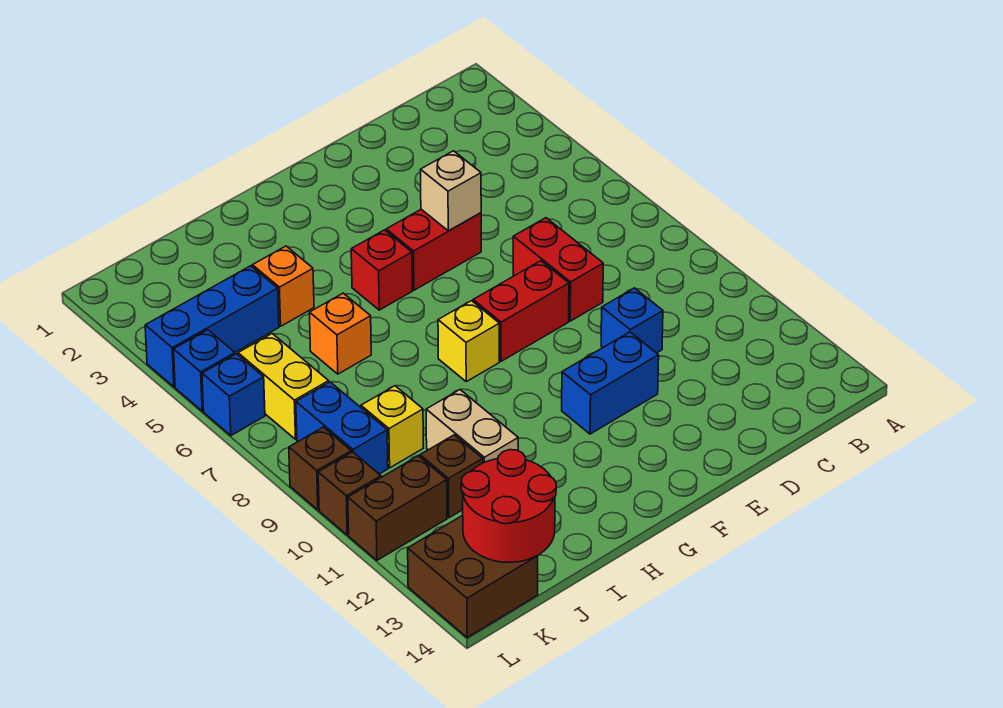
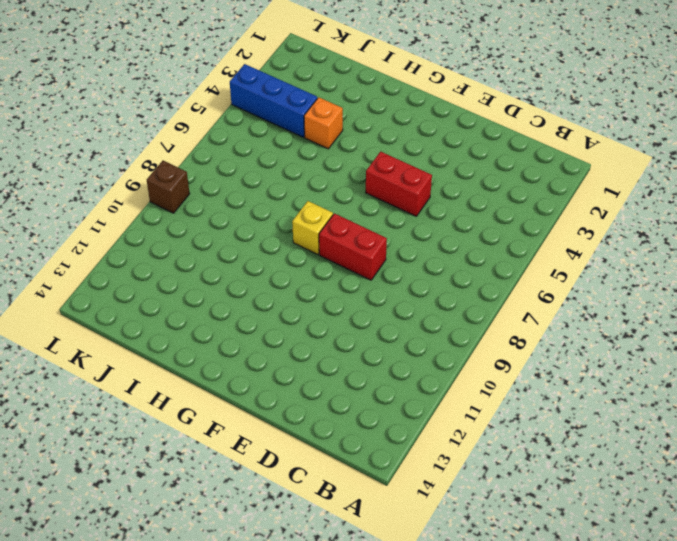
none -> red brick D7:D8 level 1
none -> blue brick D10 level 1
none -> blue brick E11:F11 level 1

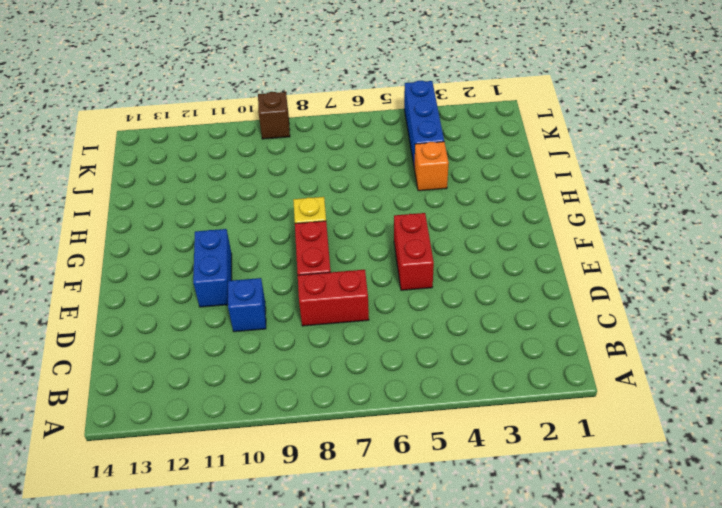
none -> red brick G5 level 1
none -> orange brick I6 level 1
none -> tan brick I10:I11 level 1

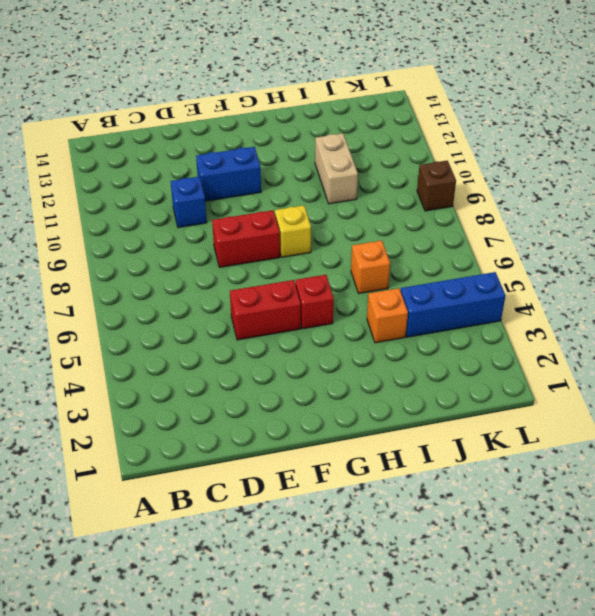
none -> red brick D7:D8 level 1
none -> yellow brick J9 level 1
none -> brown brick J11 level 1

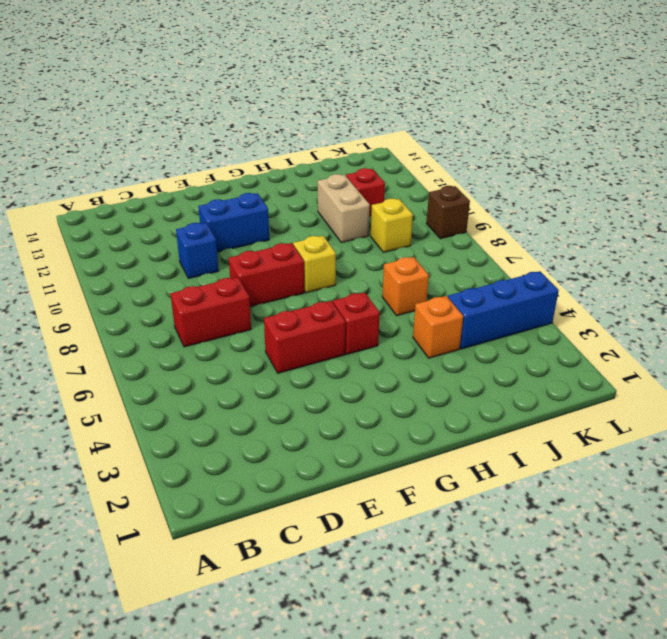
red brick C7:D7 level 1 -> red brick D7:D8 level 1
red brick J11 level 1 -> brown brick J11 level 1
none -> yellow brick K6:K7 level 1
none -> blue brick K8:K9 level 1
none -> brown brick K11:L11 level 1

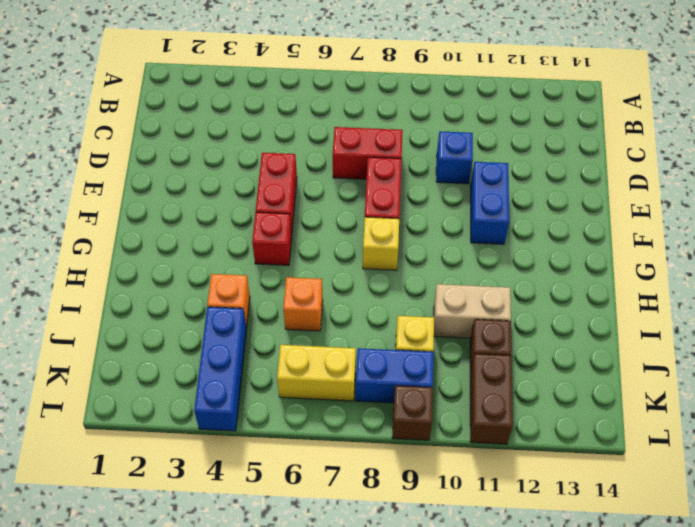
none -> brown brick K13:L14 level 1
none -> blue brick L5 level 1
none -> blue brick L6 level 1

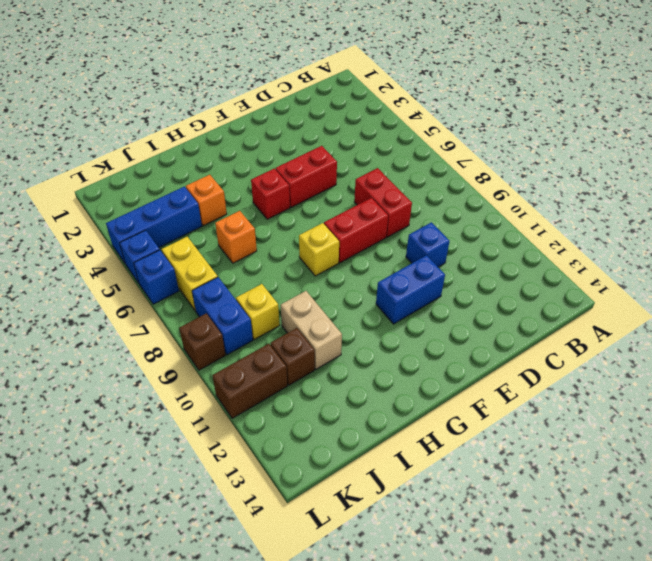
none -> brown brick K13:L14 level 1
none -> brown brick L10 level 1
none -> tan brick E5 level 2

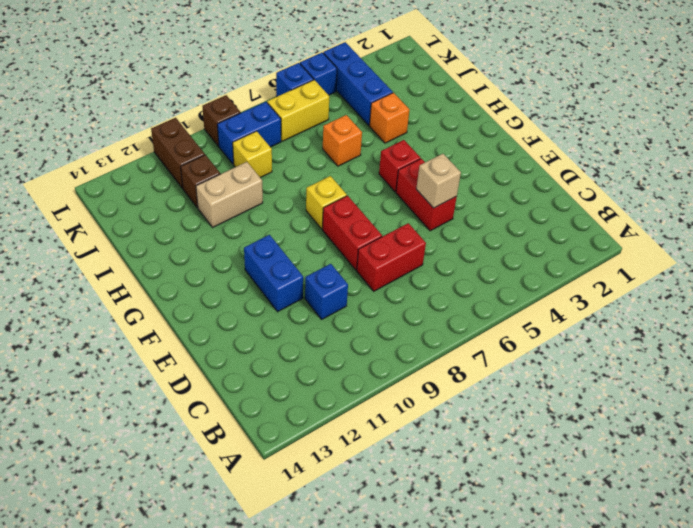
none -> brown brick K13:L14 level 1
none -> brown brick L10 level 1
none -> red round brick J13:K14 level 2

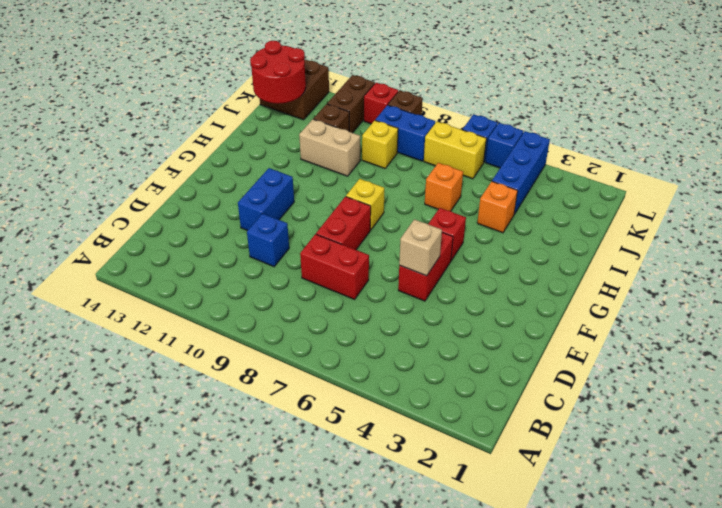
red brick L10 level 1 -> brown brick L10 level 1

